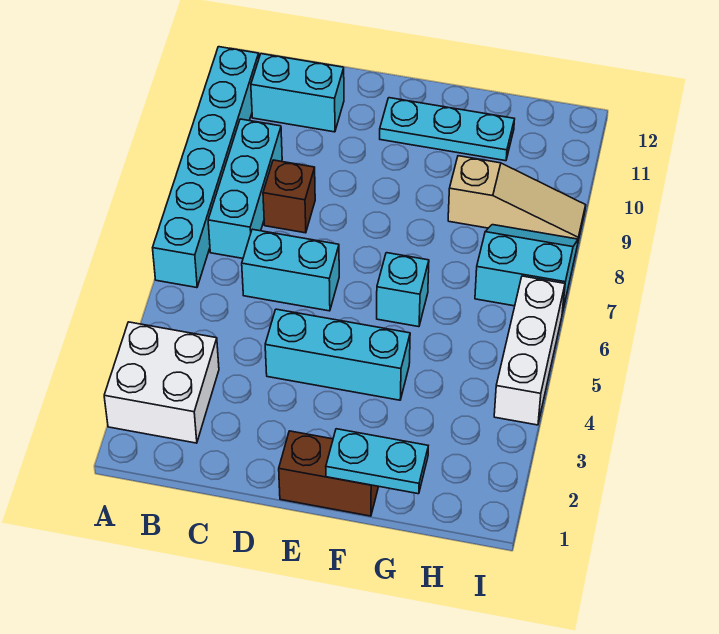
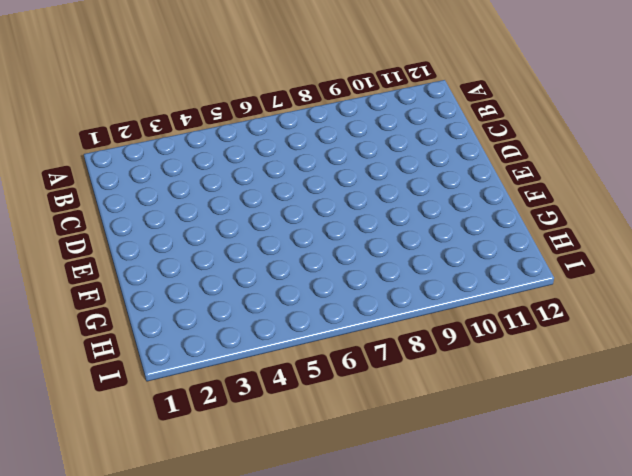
none -> white brick A2:B3 level 1
none -> cyan brick A6:A11 level 1
none -> cyan brick B7:B9 level 1

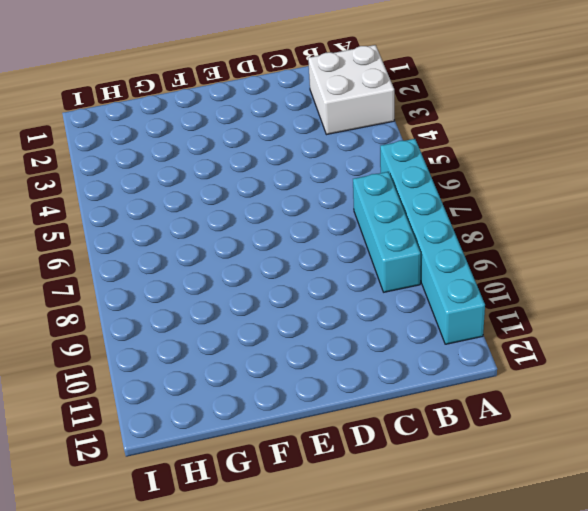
none -> cyan brick B11:C11 level 1
none -> cyan brick C6:D6 level 1
none -> brown brick C8 level 1

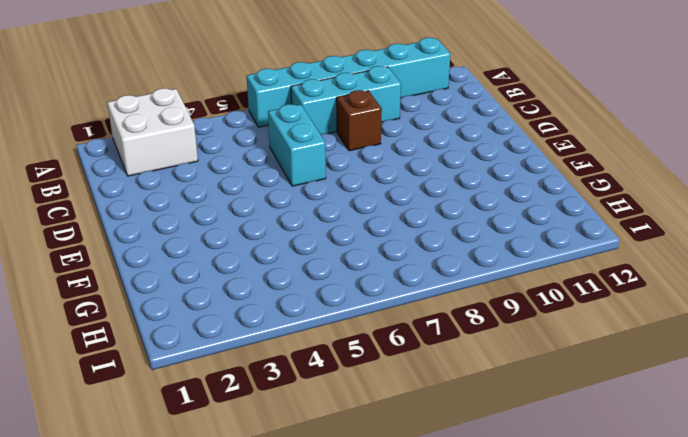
none -> cyan brick B11:C11 level 1
none -> cyan brick D4:F4 level 1
none -> brown brick E1:F1 level 1

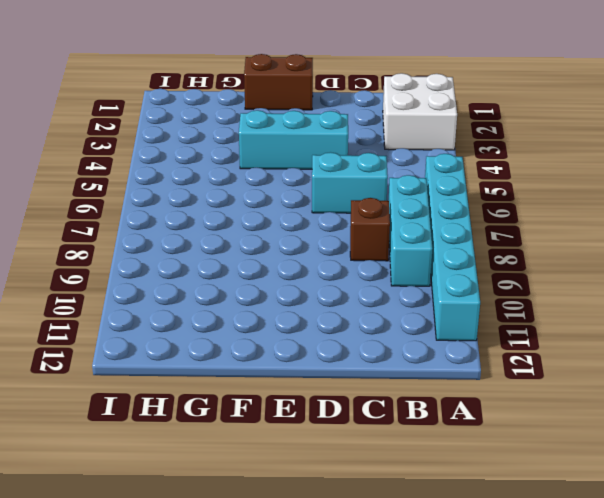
none -> cyan brick B11:C11 level 1
none -> cyan plate E11:G11 level 1
none -> cyan brick F6 level 1

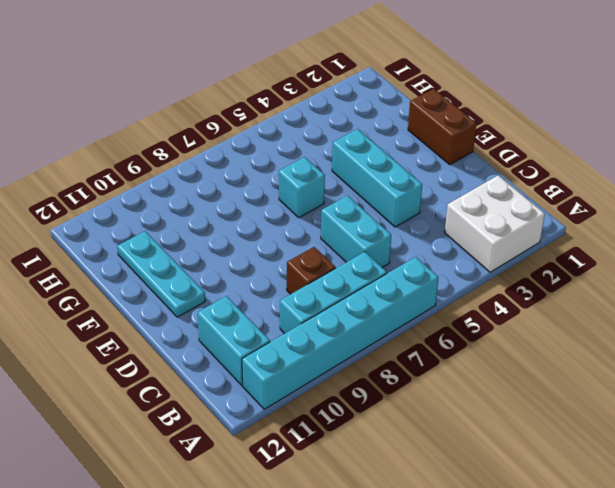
none -> tan slope G9:I9 level 1 top G
none -> cyan slope H7:I8 level 1 top 7
none -> white brick I4:I6 level 1

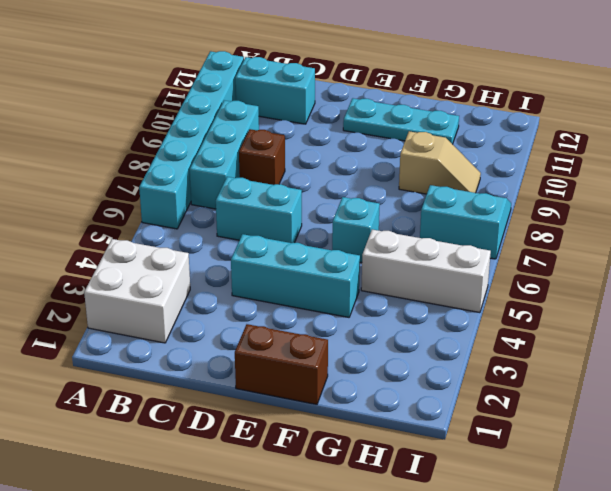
white brick G5:I5 level 1 -> white brick I4:I6 level 1
tan slope G9:H9 level 1 top G -> tan slope G9:I9 level 1 top G
none -> cyan plate F1:G1 level 2

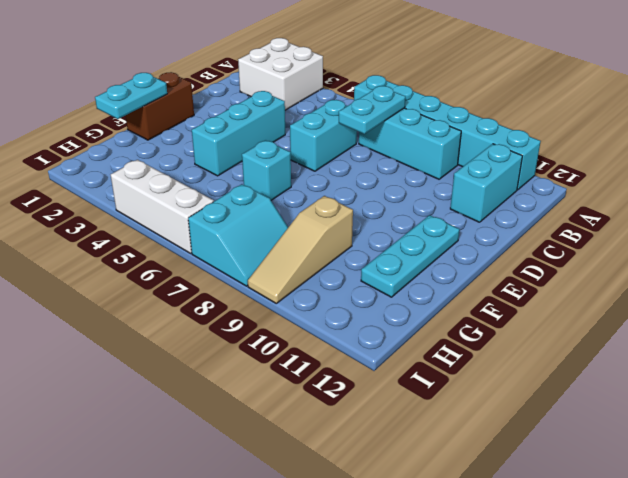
cyan plate B7:C7 level 2 -> none
none -> brown brick C8 level 1

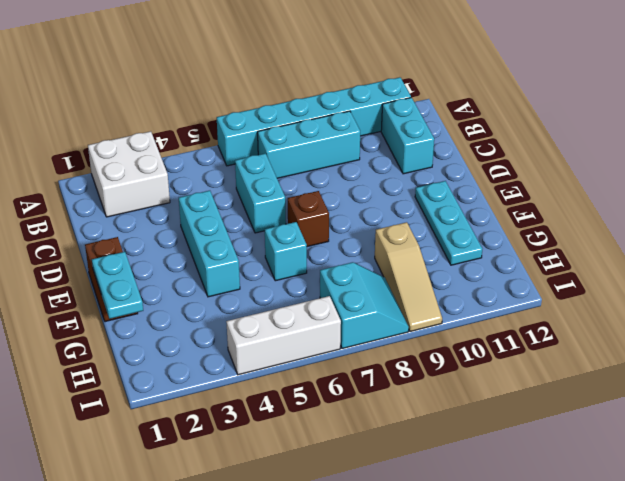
brown brick E7 level 1 -> brown brick C8 level 1

